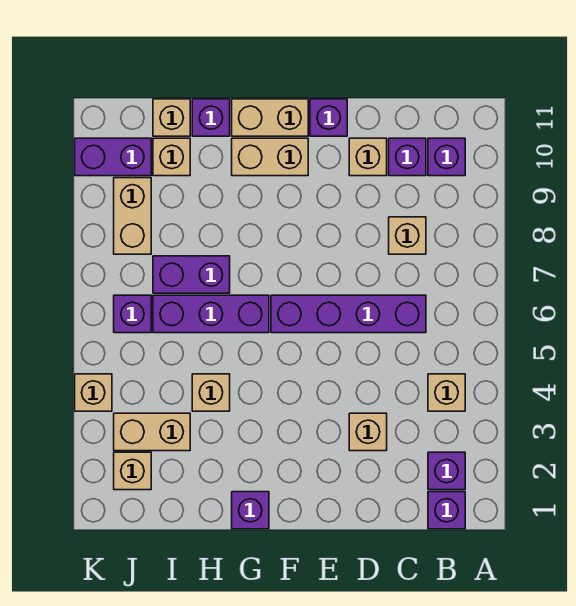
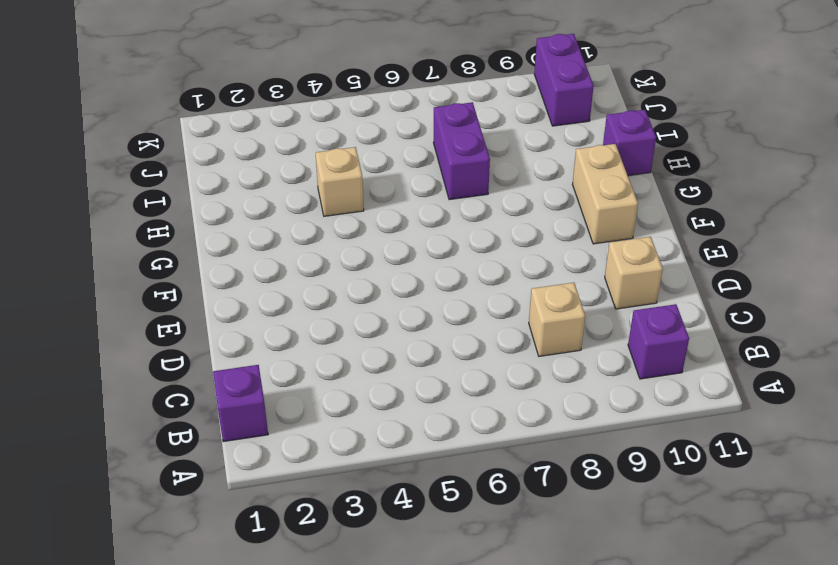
none -> purple brick B2 level 1
none -> tan brick B4 level 1
none -> purple brick C6:F6 level 1

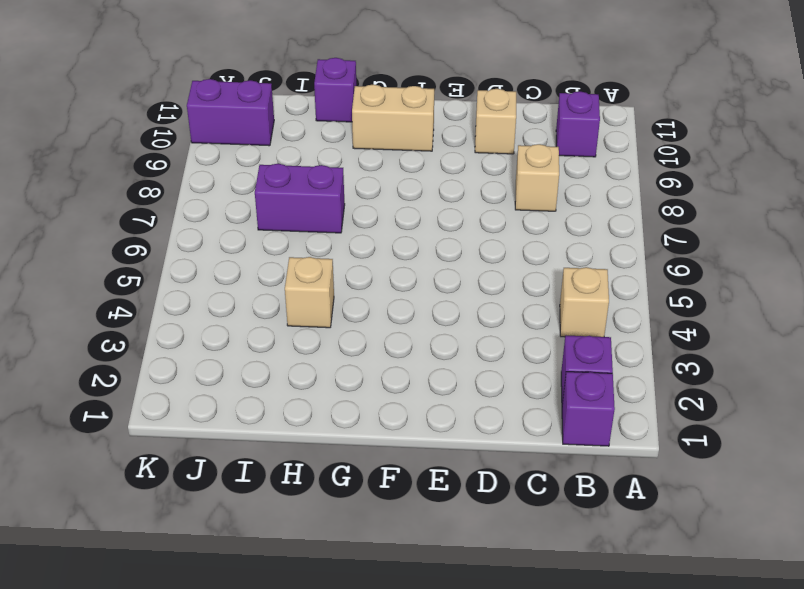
none -> purple brick C6:F6 level 1
none -> purple brick C10 level 1
none -> tan brick D3 level 1

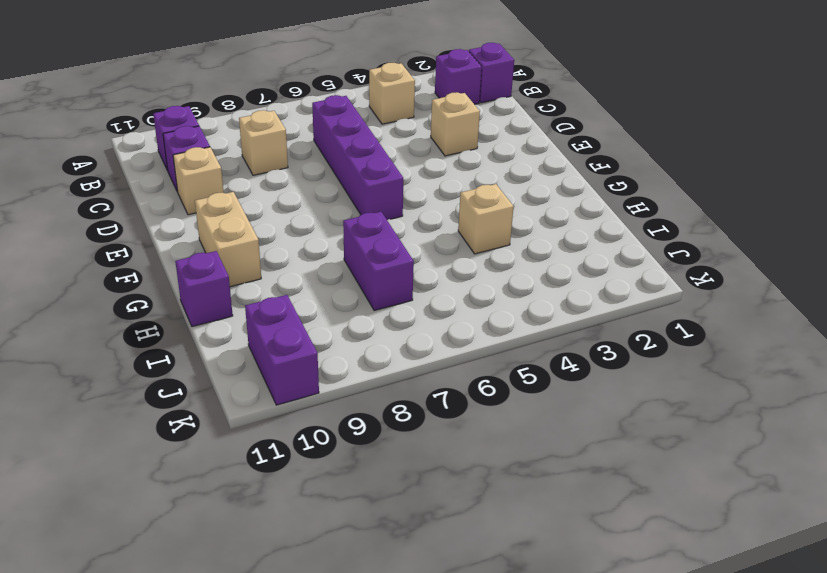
none -> purple brick E11 level 1
none -> tan brick F11:G11 level 1
none -> purple brick G1 level 1

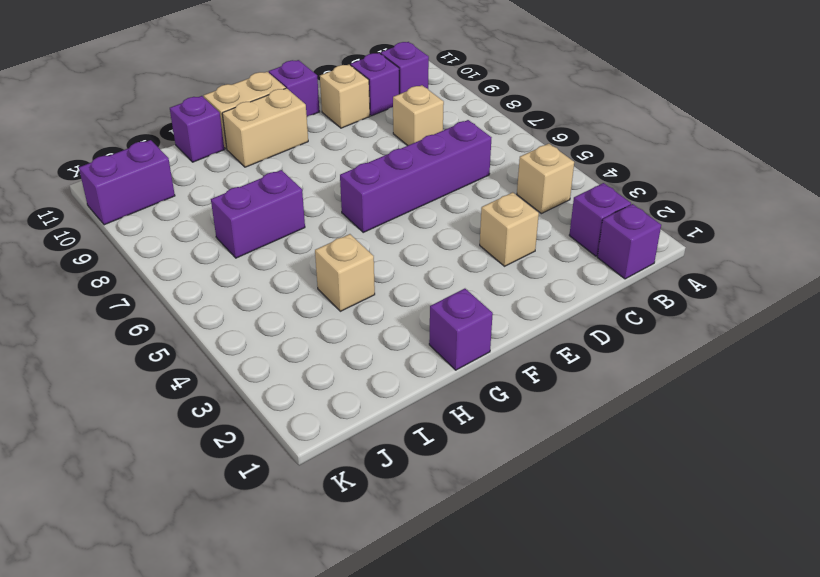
none -> purple brick G6:I6 level 1
none -> tan brick I3:J3 level 1
none -> tan brick I10 level 1

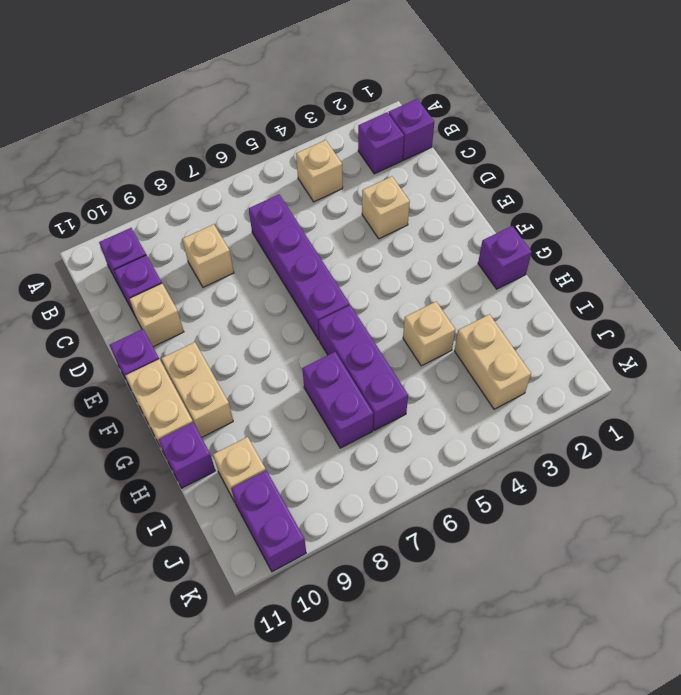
none -> tan brick I11 level 1
none -> tan brick J2 level 1
none -> purple brick J6 level 1

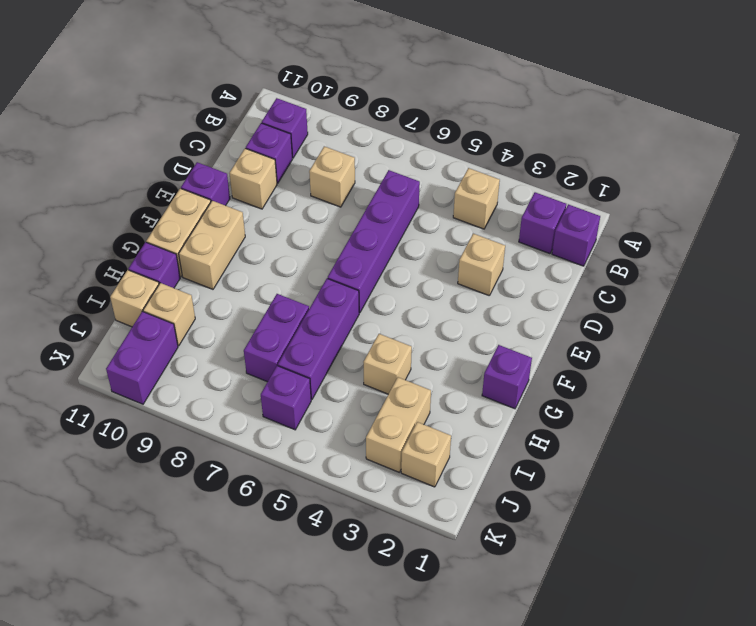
none -> tan brick J8:J9 level 1
none -> tan brick K4 level 1

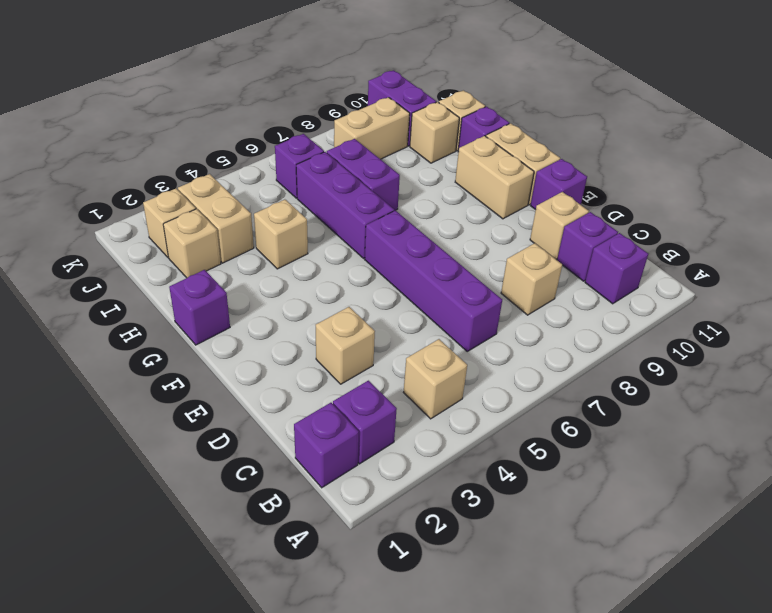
tan brick I2 level 1 -> tan brick K4 level 1

